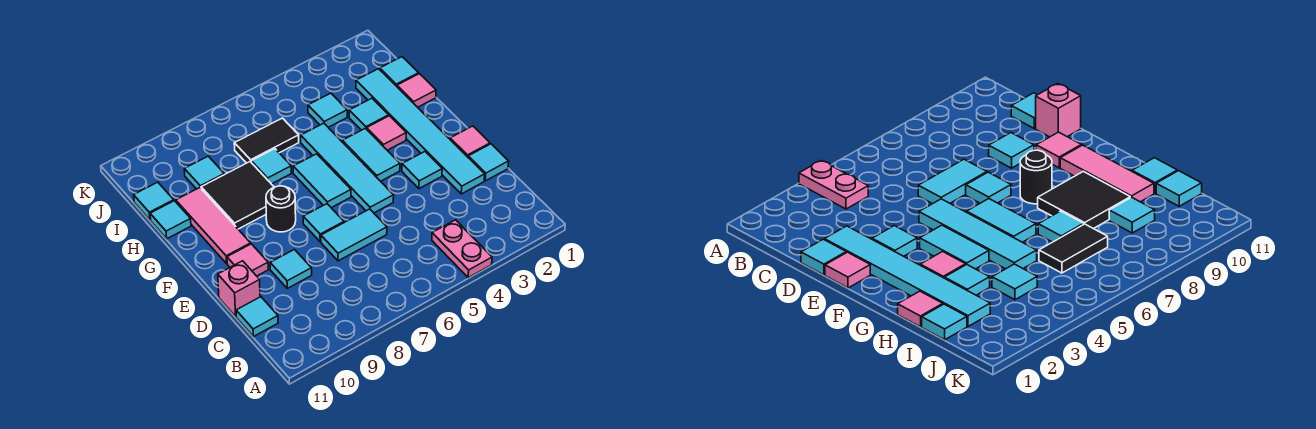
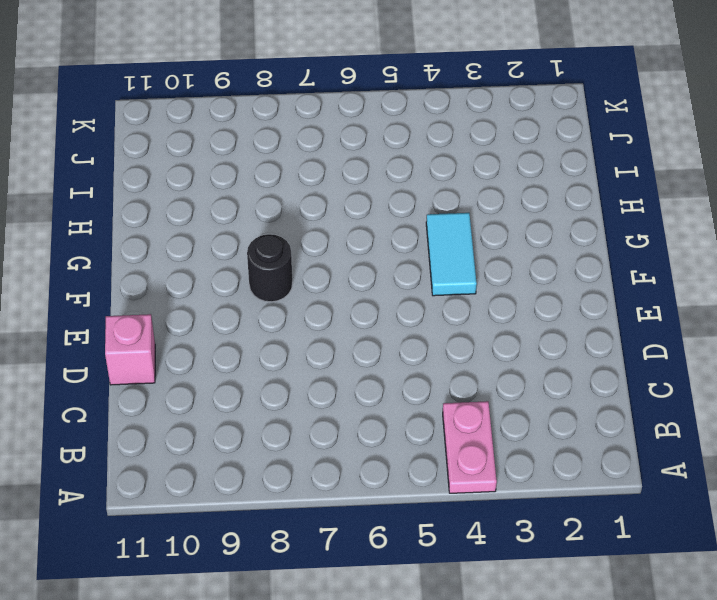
none -> cyan tile C11 level 1
none -> cyan tile D1 level 1
none -> cyan tile D2:I2 level 1

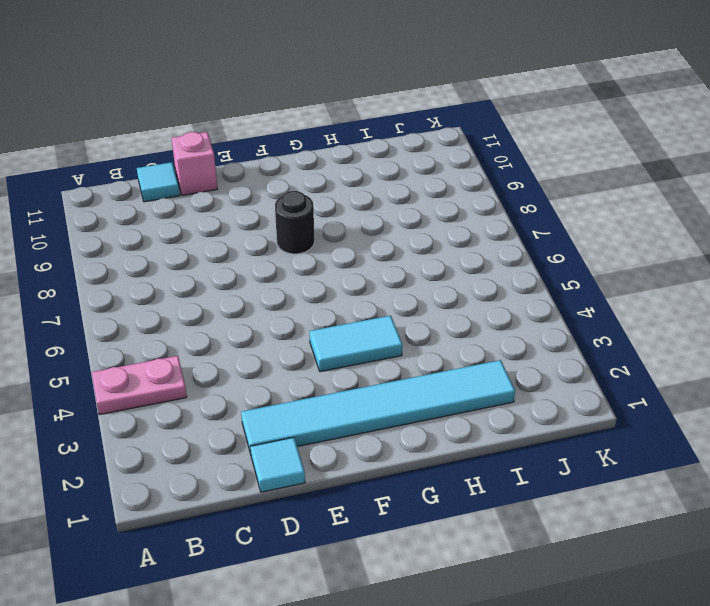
none -> cyan tile D6:D7 level 1
none -> cyan tile D9 level 1
none -> pink tile E1 level 1

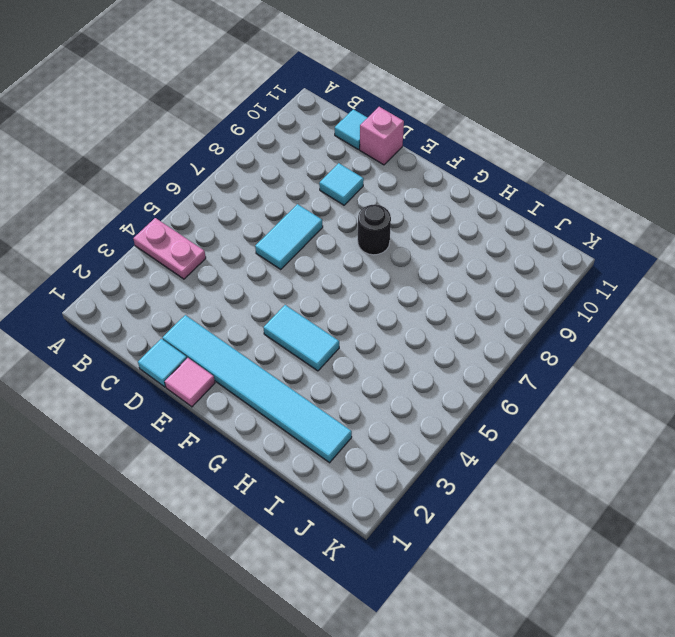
none -> cyan tile E3 level 1
none -> cyan tile E5:H5 level 1
none -> cyan tile E7 level 1

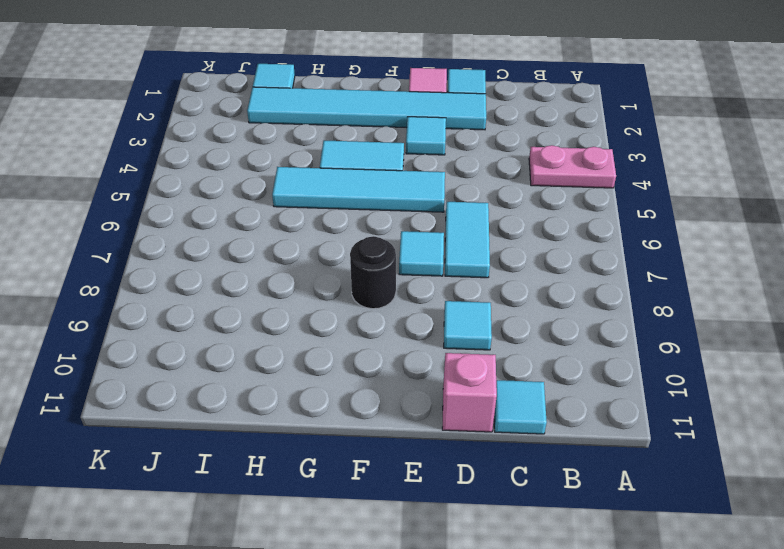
none -> pink tile E10 level 1
none -> cyan tile F6:G6 level 1
none -> pink tile F10:H10 level 1

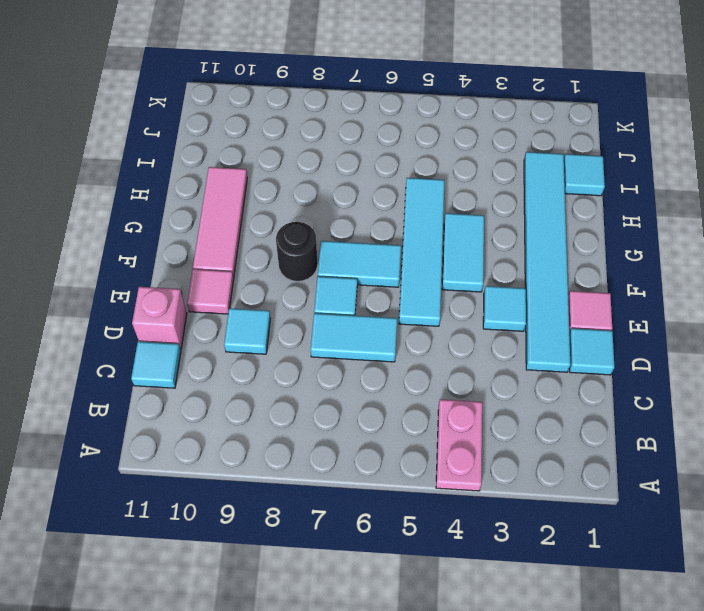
cyan tile F6:F7 level 1 -> cyan tile F6:G6 level 1
none -> pink tile G3 level 1
none -> black tile G8:H9 level 1
none -> pink tile H1 level 1

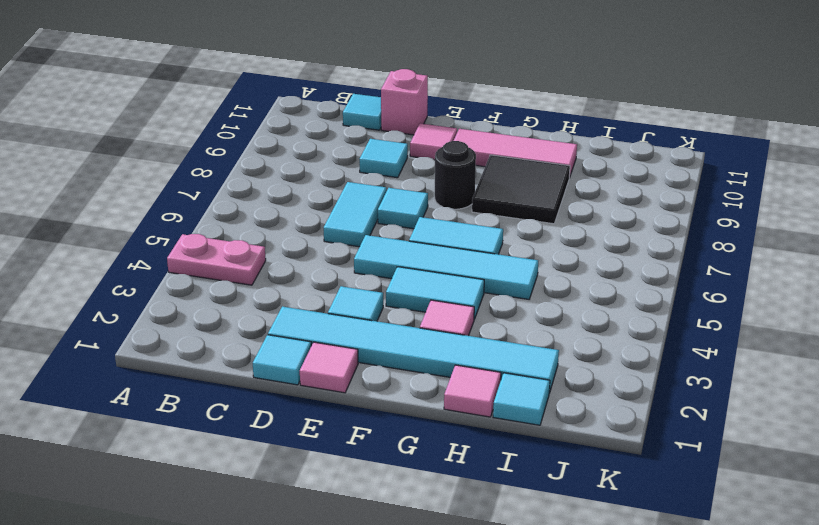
none -> cyan tile H3 level 1
none -> cyan tile H7 level 1
none -> cyan tile H11 level 1

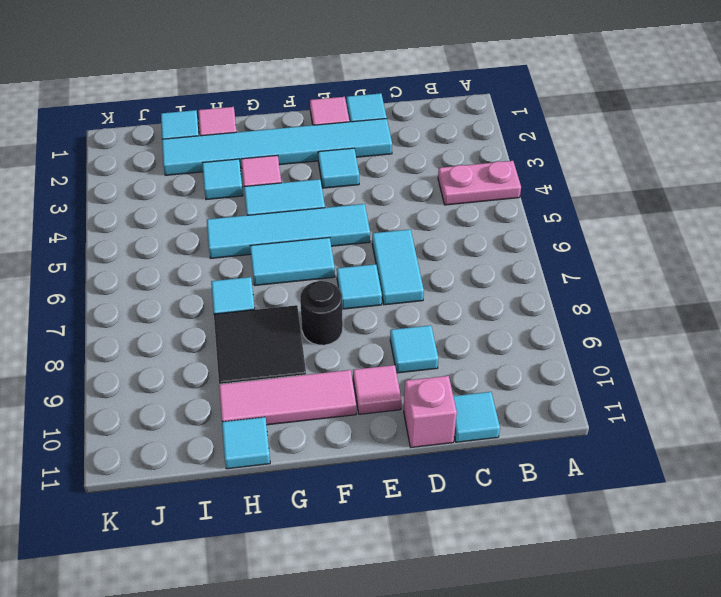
none -> cyan tile I4 level 1
none -> black tile I6:I7 level 1
none -> cyan tile I9 level 1

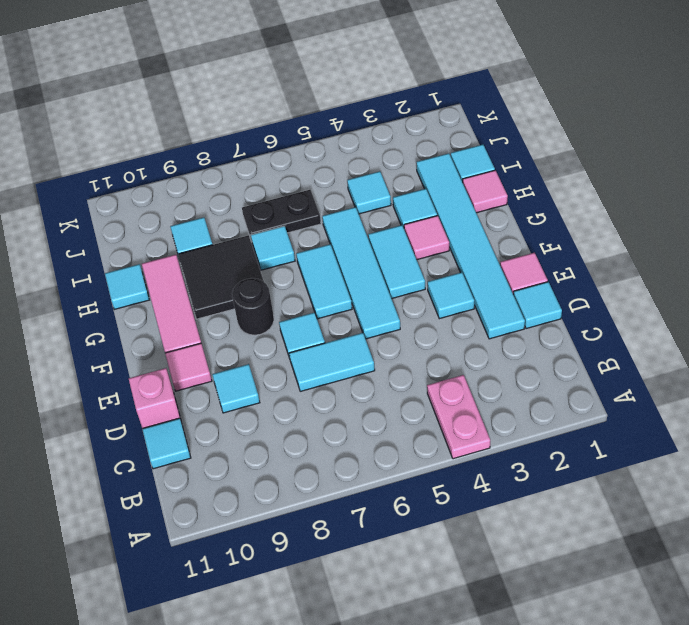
black plate I6:I7 level 1 -> black tile I6:I7 level 1
none -> cyan tile I11 level 1

